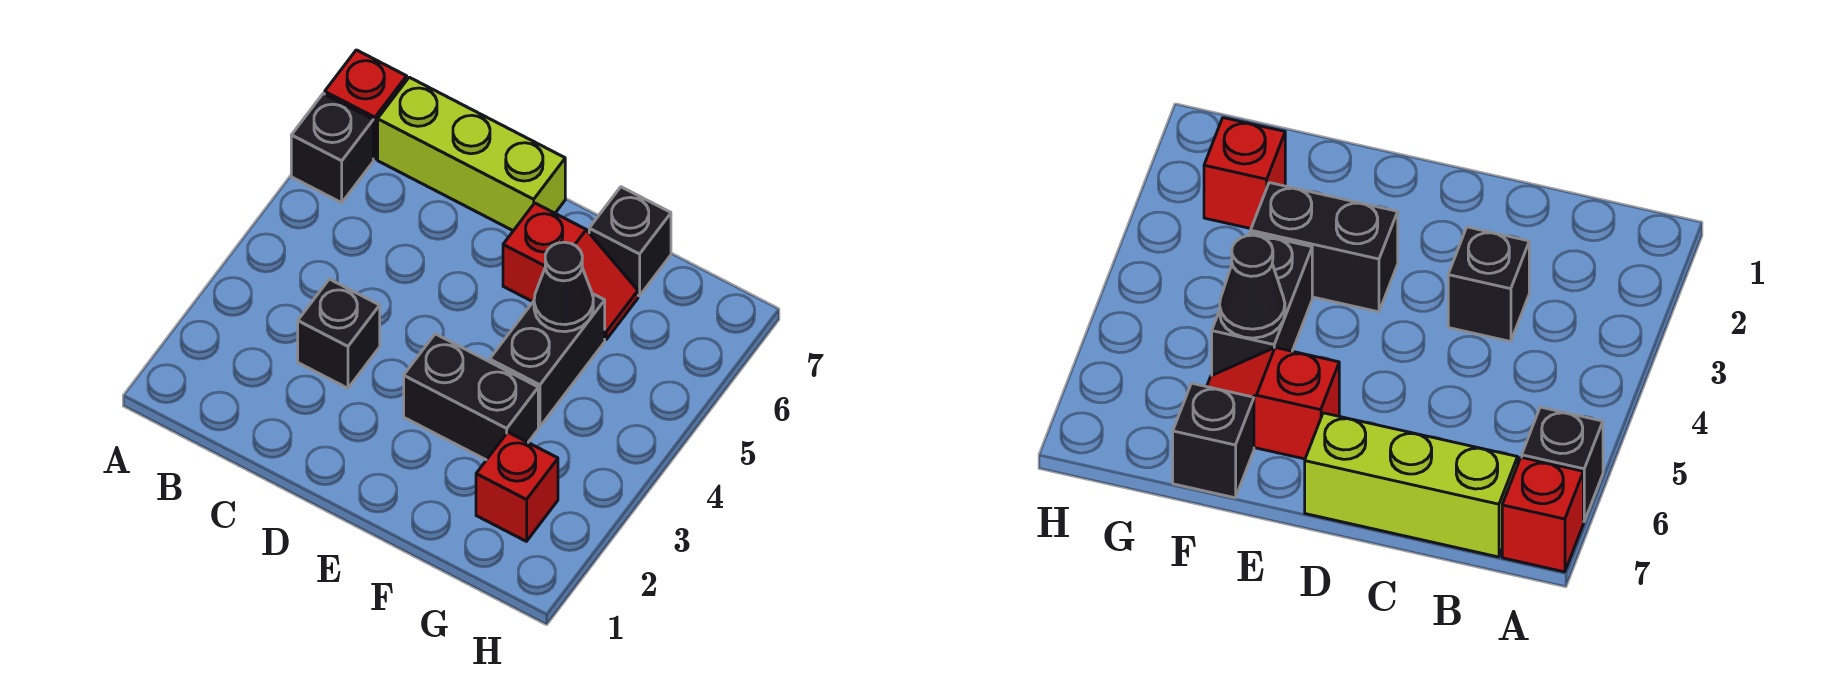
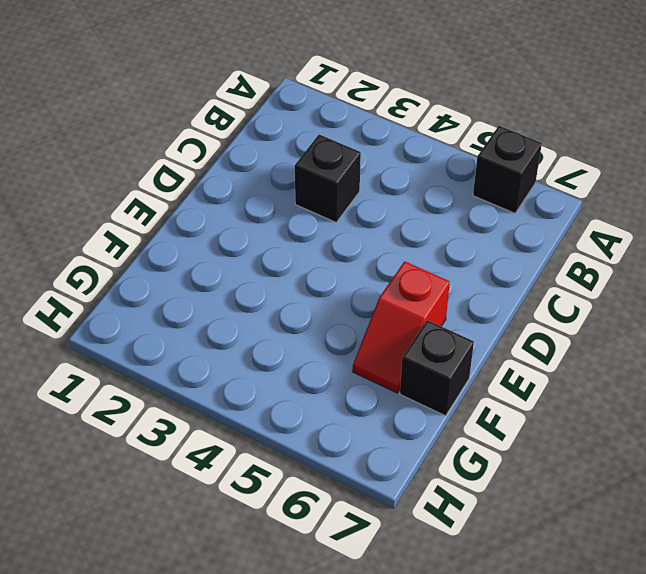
none -> red brick A7 level 1
none -> lime brick B7:D7 level 1

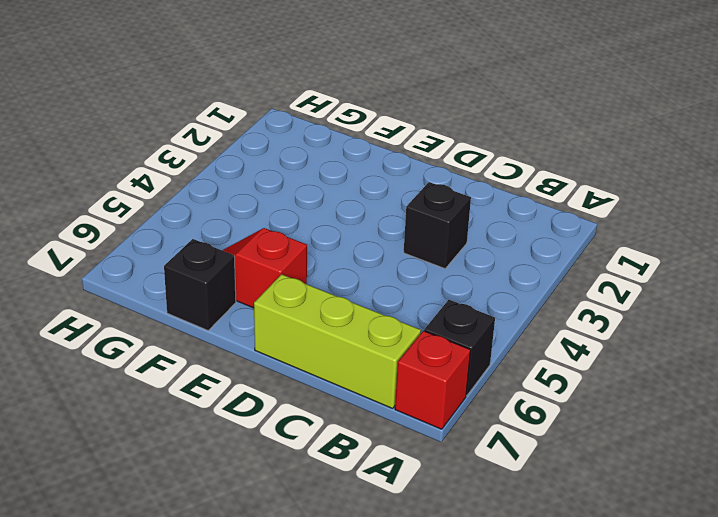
none -> black brick E3:F3 level 1
none -> black brick F4:F5 level 1

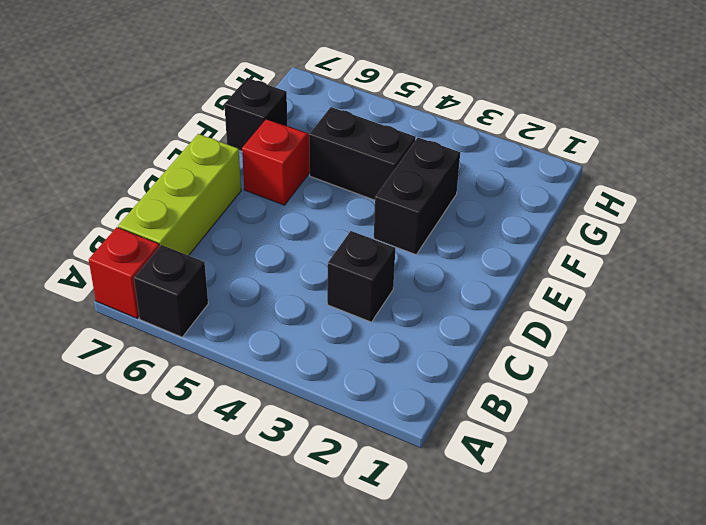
none -> red brick G2 level 1
none -> black cone F5 level 2

